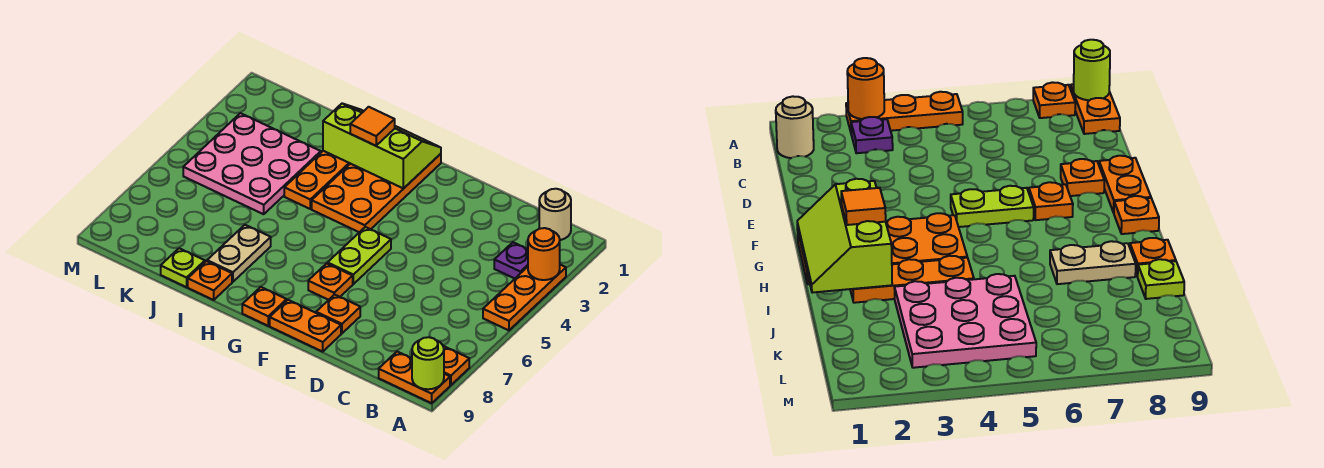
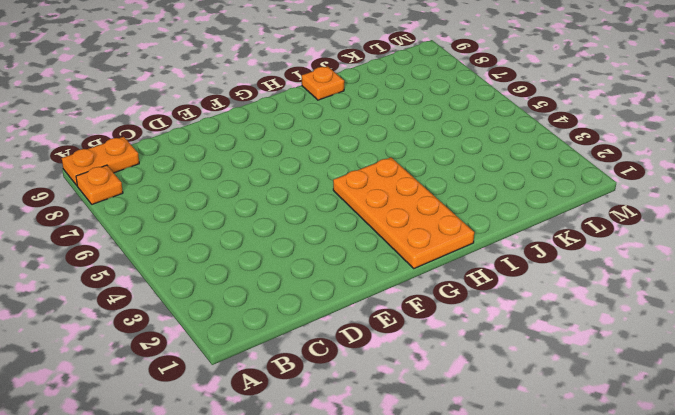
none -> orange plate A3:A5 level 1
none -> tan round brick B1 level 1
none -> purple plate B3 level 1

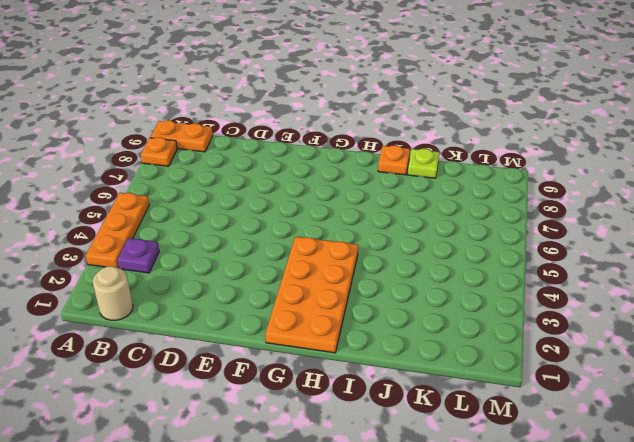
none -> orange plate E8 level 1
none -> orange plate E9:F9 level 1
none -> lime plate F5:F6 level 1

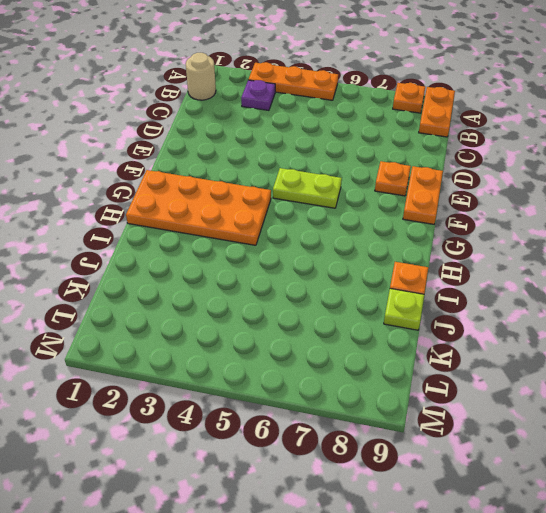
none -> orange plate F7 level 1
none -> orange plate G9 level 1
none -> orange plate I2:I4 level 1

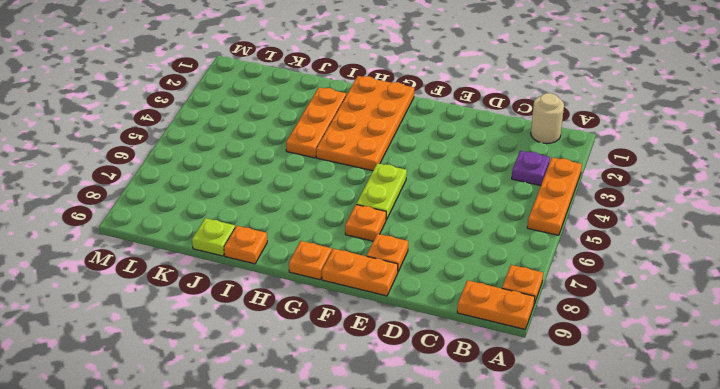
none -> tan plate I7:I8 level 1
none -> pink plate J3:L5 level 1
none -> orange round brick A3 level 2

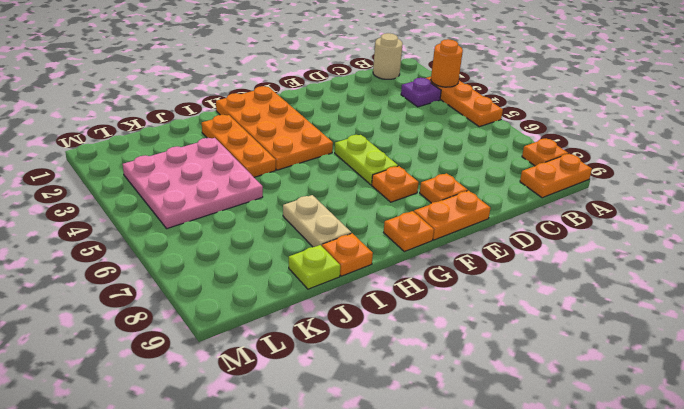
none -> lime round brick A9 level 2
none -> lime slope G1:I2 level 2 top 2
none -> orange tile H2 level 3

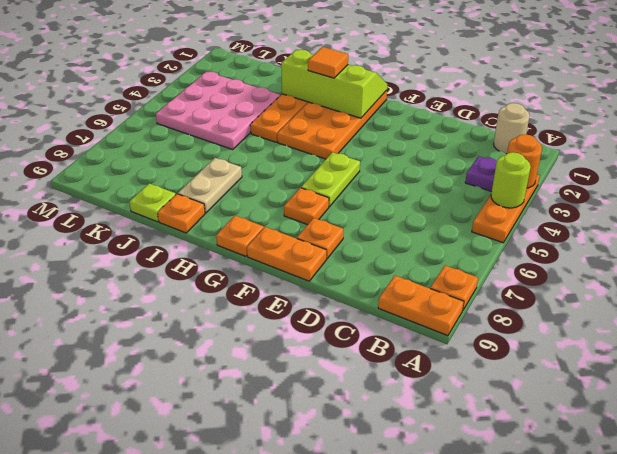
lime round brick A4 level 2 -> lime round brick A9 level 2

